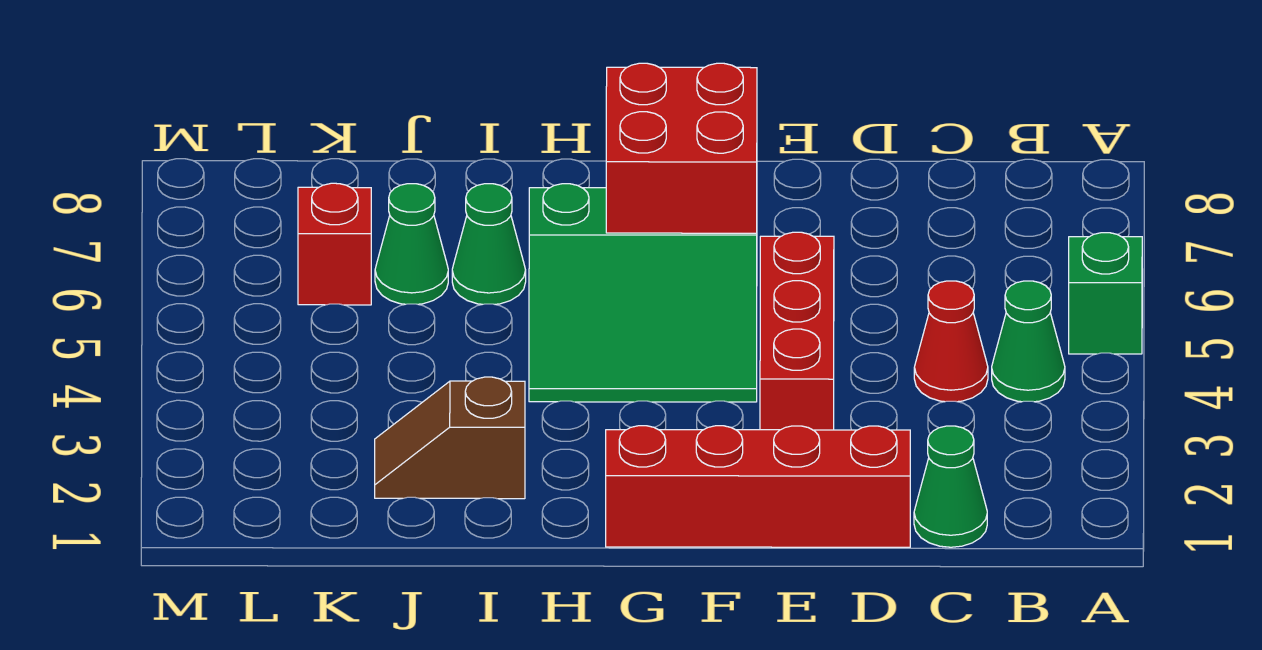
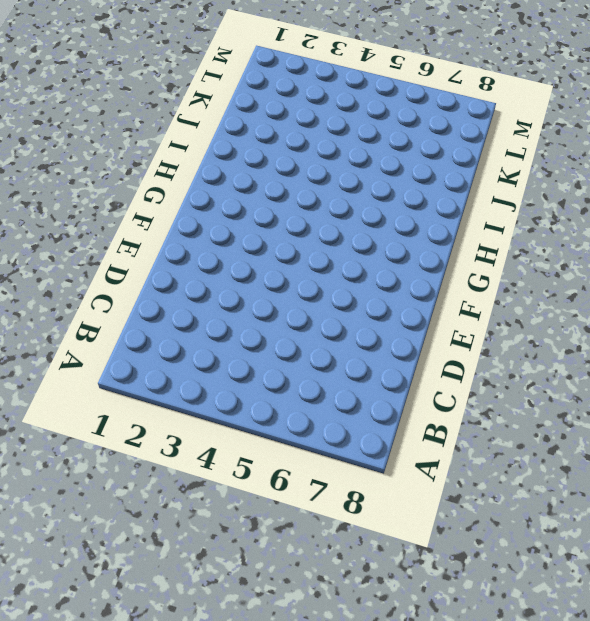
none -> green brick A5 level 1
none -> green cone B4 level 1
none -> green cone C1 level 1

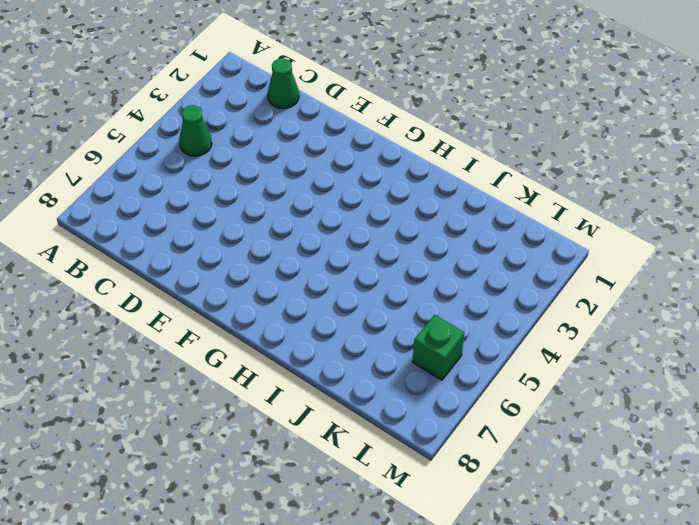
green brick L6 level 1 -> green brick A5 level 1
none -> red cone C4 level 1
none -> red brick D1:G1 level 1
none -> red brick E3:E5 level 1

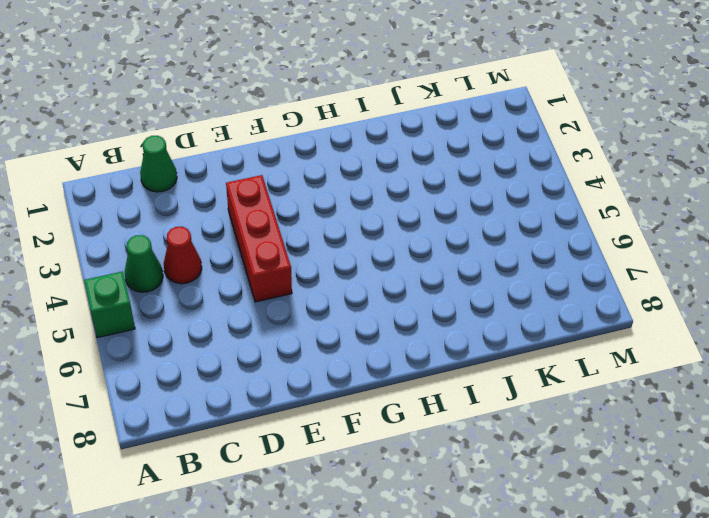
none -> red brick D1:G1 level 1
none -> green slope F4:H6 level 1 top 6
none -> brown slope I2:J2 level 1 top I

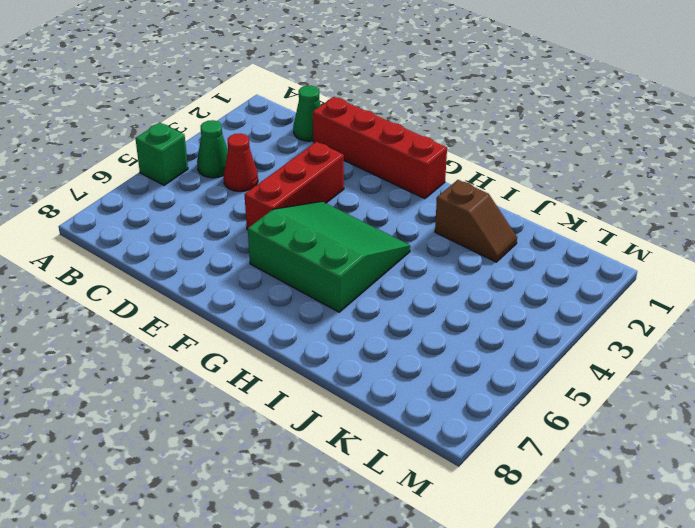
none -> green cone I6 level 1
none -> green cone J6 level 1
none -> red brick K6 level 1

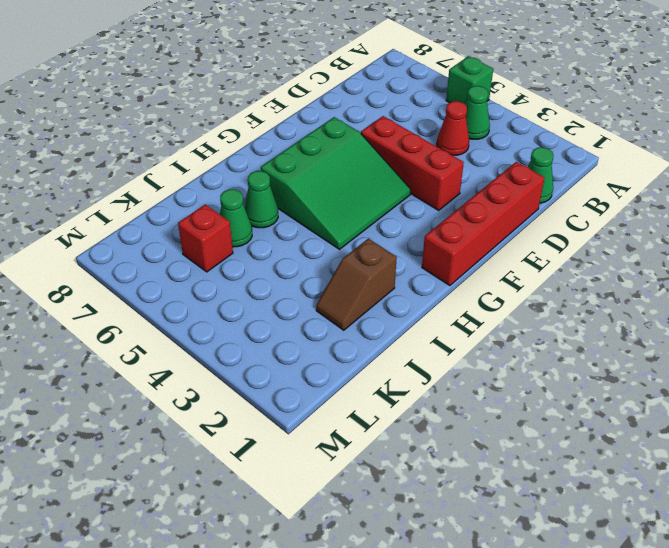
none -> red brick F6:G7 level 2

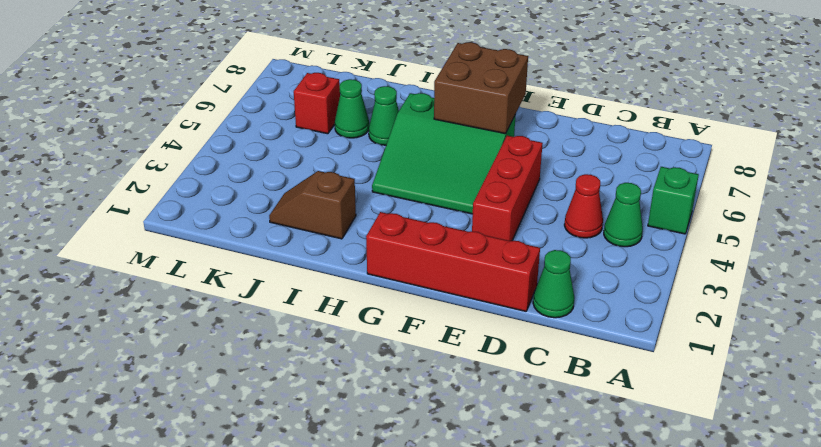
brown brick F6:G7 level 2 -> red brick F6:G7 level 2

